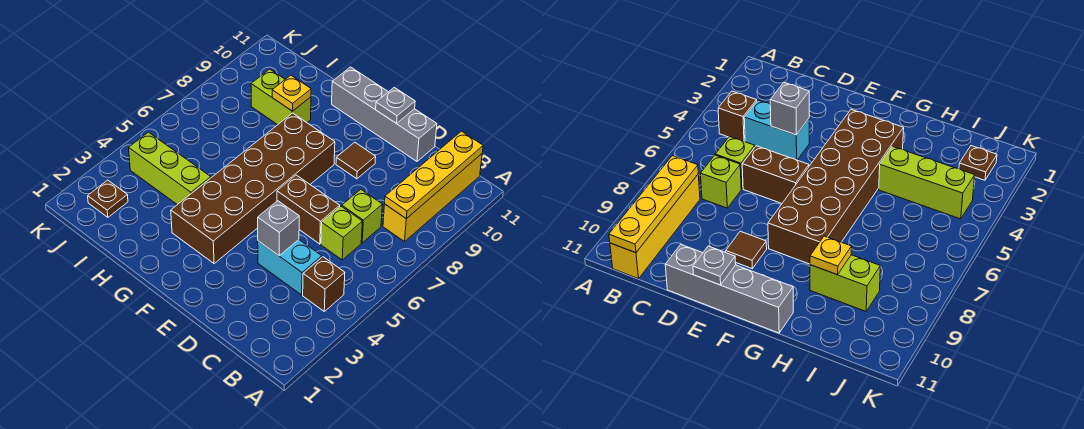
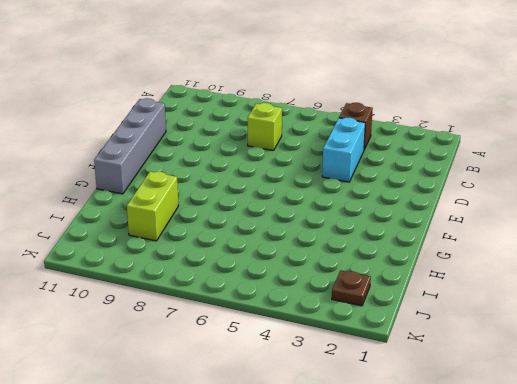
none -> yellow brick B8:B11 level 1
none -> lime brick C6 level 1
none -> brown brick D6:E6 level 1

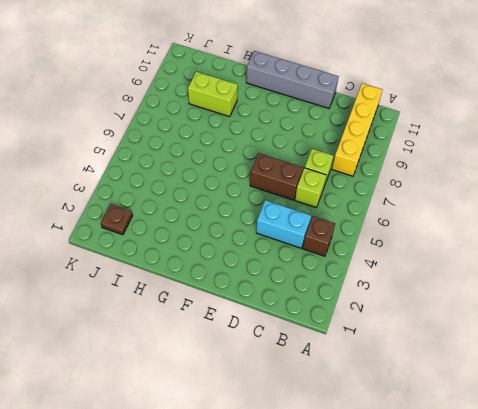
none -> brown tile E9 level 1
none -> brown brick F3:G8 level 1
none -> lime brick H4:J4 level 1

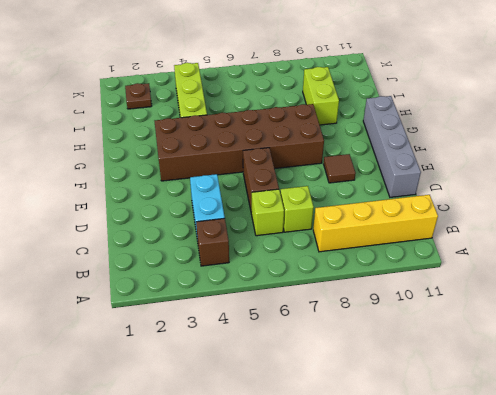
none -> yellow plate B8:B11 level 2
none -> grey brick D4 level 2
none -> grey plate E11 level 2

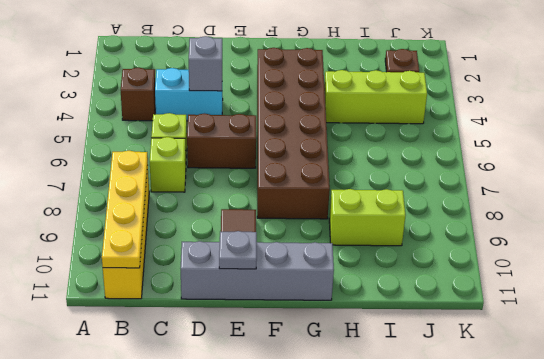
none -> yellow plate H9 level 2

